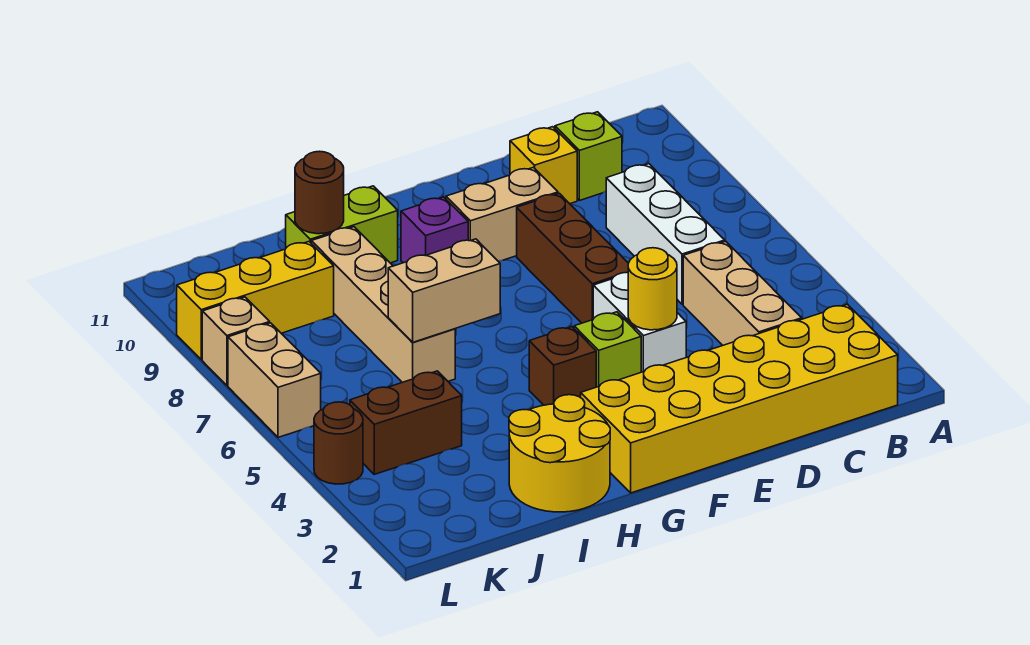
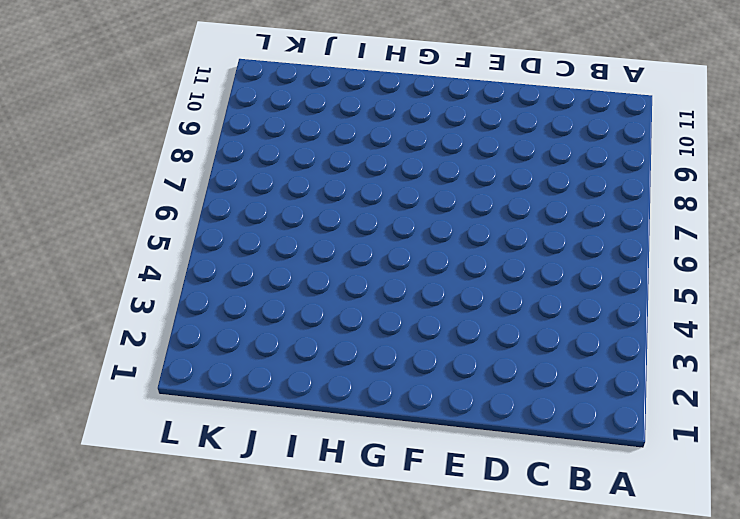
none -> yellow brick B1:G2 level 1
none -> tan brick C3:C5 level 1
none -> white brick C6:C8 level 1

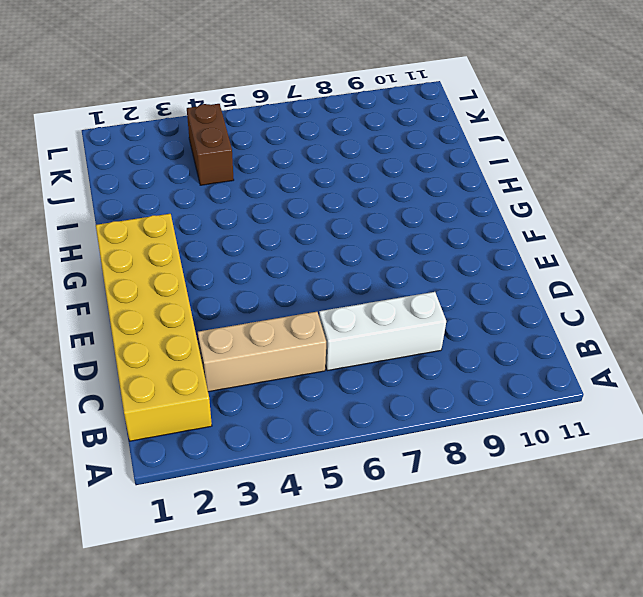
none -> lime brick C10 level 1
none -> yellow brick D10 level 1
none -> white brick E4:E5 level 1

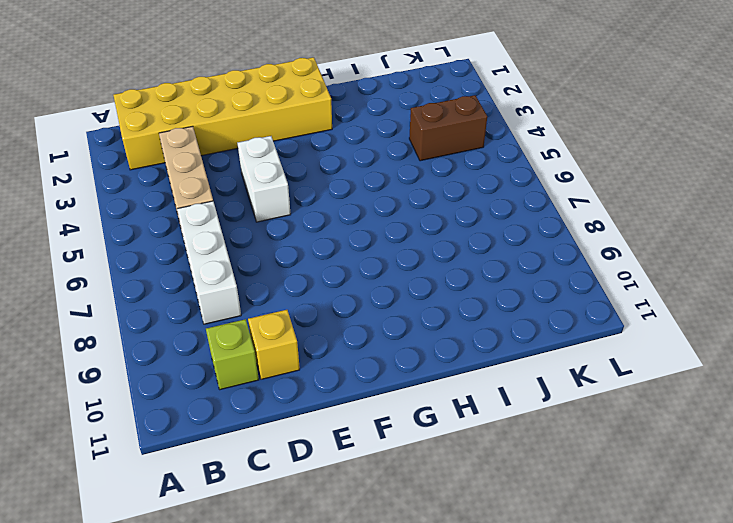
none -> brown brick E6:E8 level 1
none -> tan brick E9:F9 level 1
none -> lime brick F4 level 1

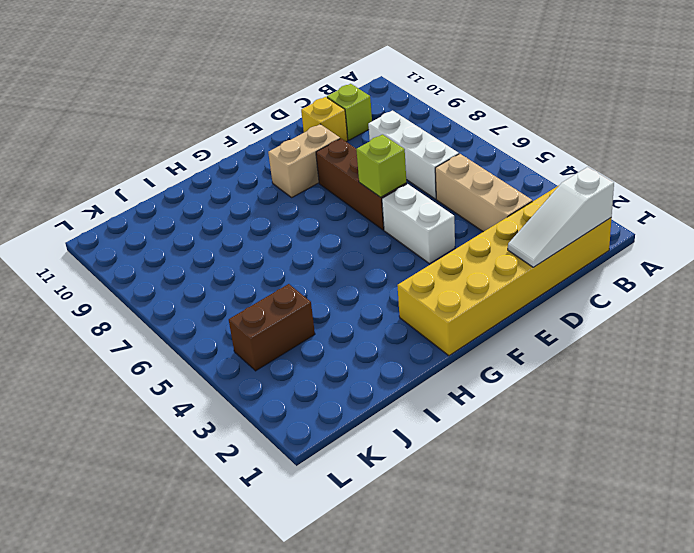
white slope B1:D1 level 2 top B -> none
lime brick E6 level 2 -> lime brick F4 level 1
none -> brown brick G4 level 1
none -> purple brick G9 level 1
none -> yellow round brick H1:I2 level 1

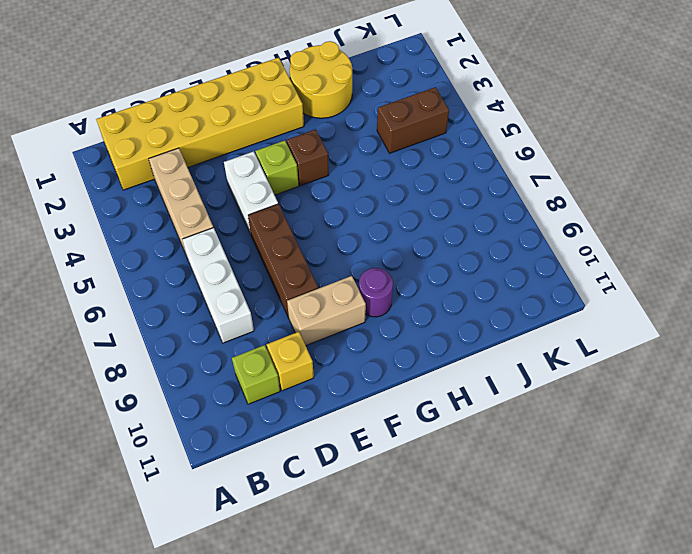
purple round brick G9 level 1 -> purple brick G9 level 1
none -> lime brick H10:I10 level 1
none -> tan brick I6:I9 level 1
none -> yellow brick J9:L9 level 1

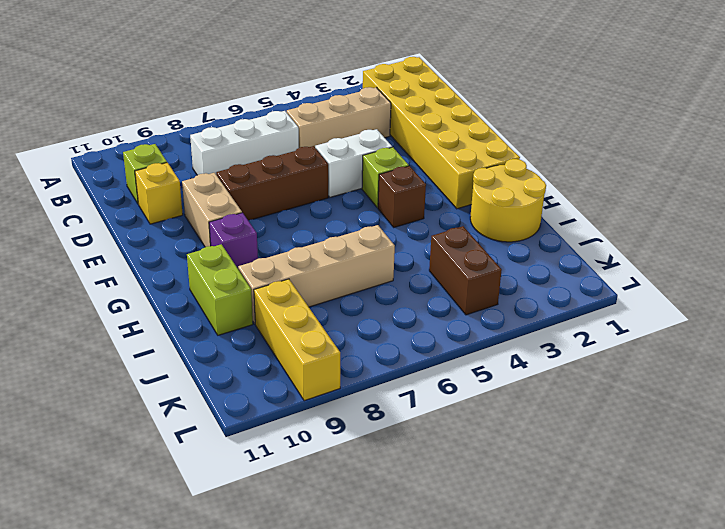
none -> brown round brick L4 level 1
none -> tan brick L6:L7 level 1
none -> tan brick L8 level 1

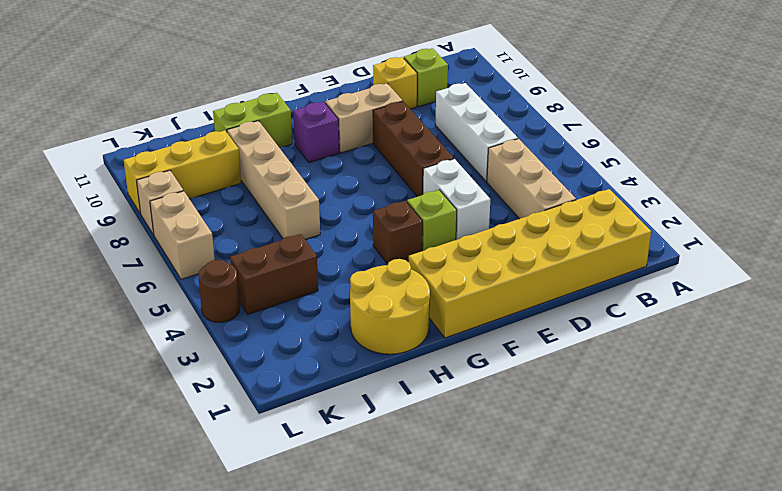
none -> yellow round brick E4 level 2
none -> tan brick H6:I6 level 2
none -> brown round brick I10 level 2

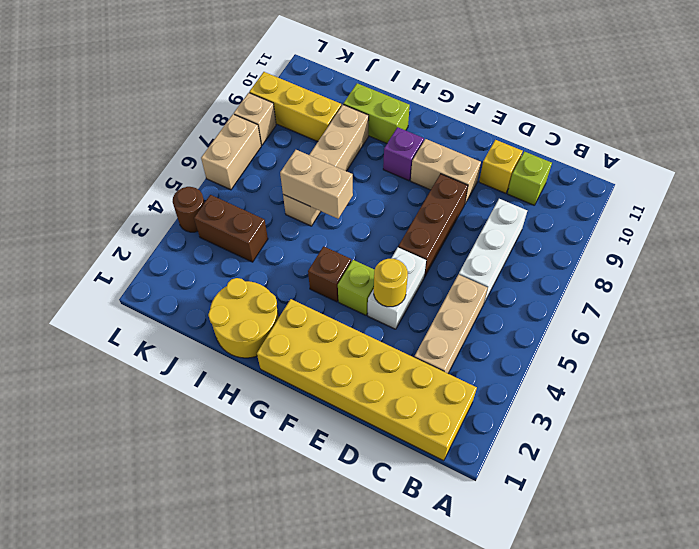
none -> brown round brick I10 level 2

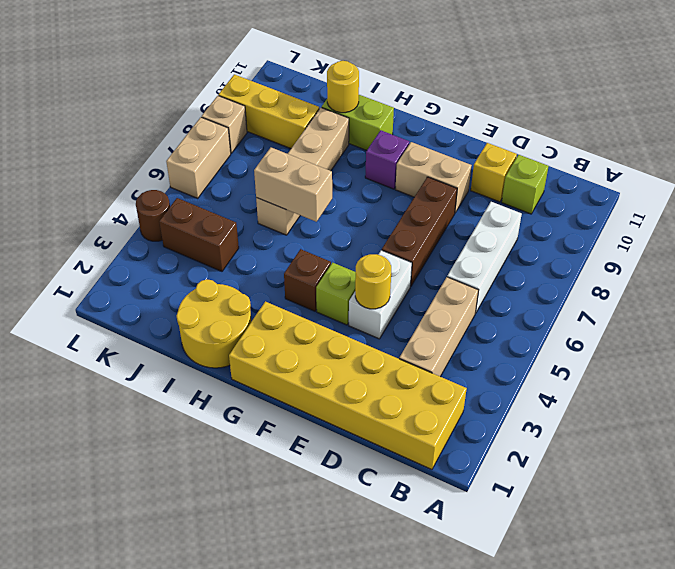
yellow round brick I10 level 2 -> brown round brick I10 level 2

